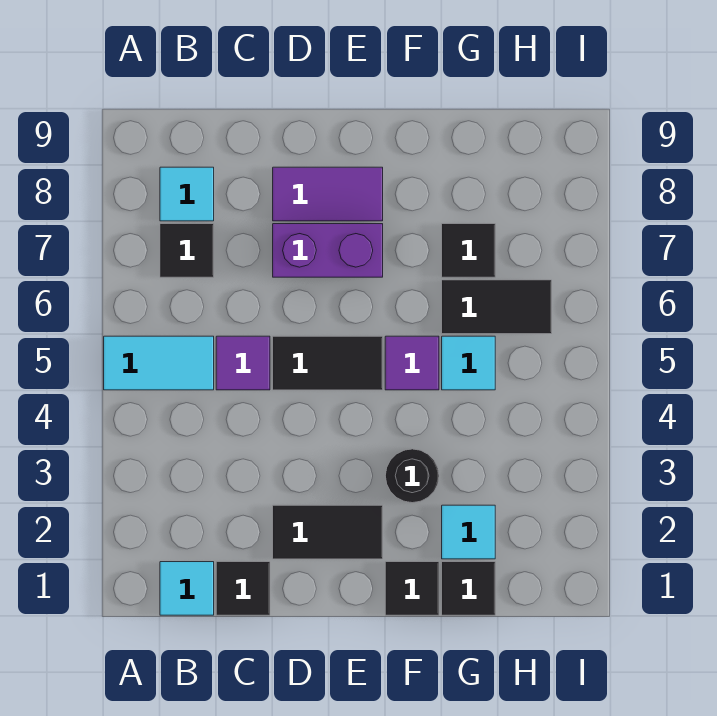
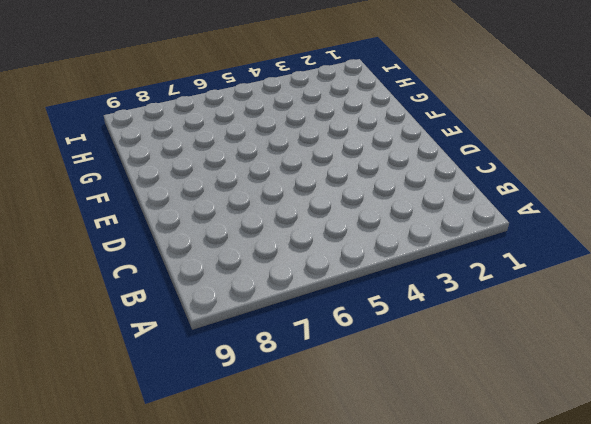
none -> cyan tile A5:B5 level 1
none -> cyan tile B1 level 1
none -> black tile B7 level 1

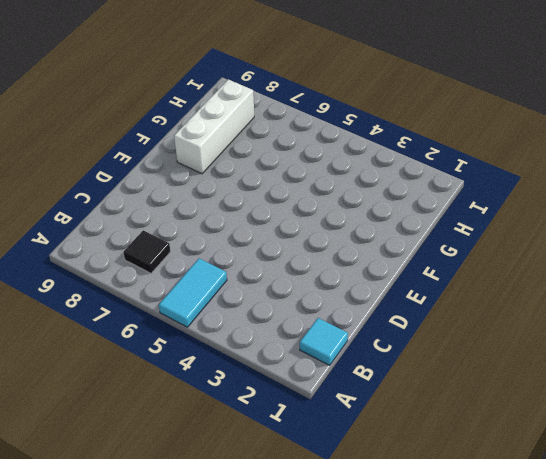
white brick F8:H8 level 1 -> none
none -> cyan tile B8 level 1
none -> black tile C1 level 1
none -> purple tile C5 level 1

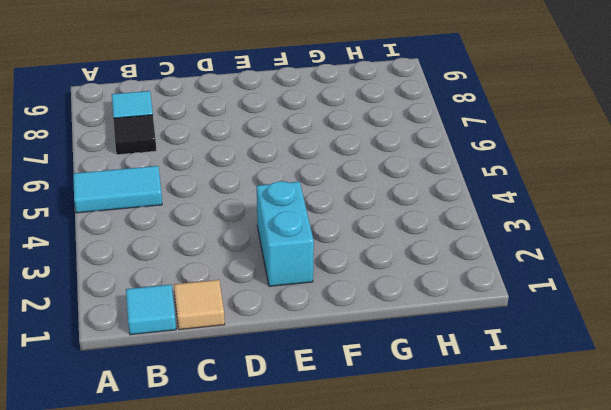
tan tile C1 level 1 -> black tile C1 level 1
cyan brick E2:E3 level 1 -> black tile D2:E2 level 1
none -> purple tile C5 level 1
none -> black tile D5:E5 level 1
none -> purple brick D7:E7 level 1

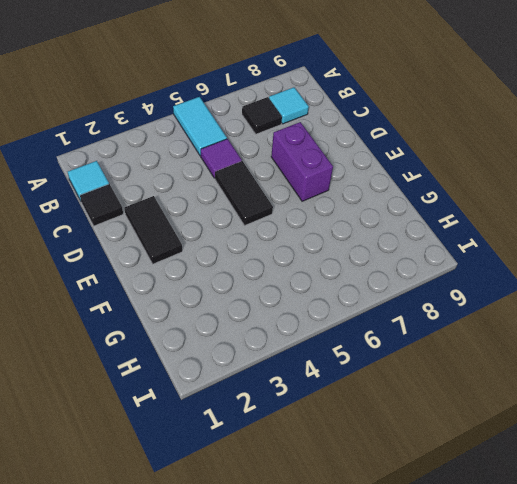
none -> purple tile D8:E8 level 1
none -> black tile F1 level 1
none -> black round brick F3 level 1

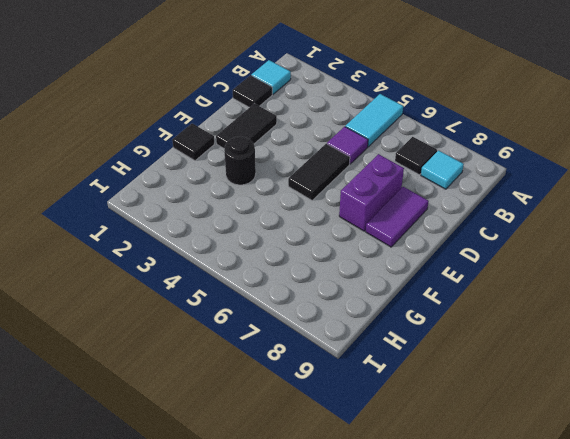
none -> purple tile F5 level 1
none -> black tile G1 level 1
none -> cyan tile G2 level 1

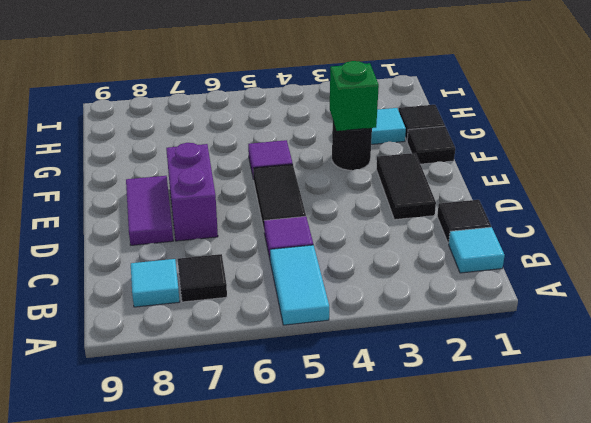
green brick F3 level 2 -> none
none -> cyan tile G5 level 1
none -> black tile G6:H6 level 1
none -> black tile G7 level 1

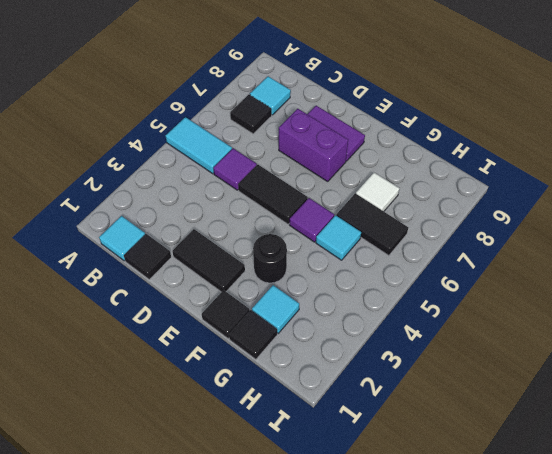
white tile G7 level 1 -> black tile G7 level 1

